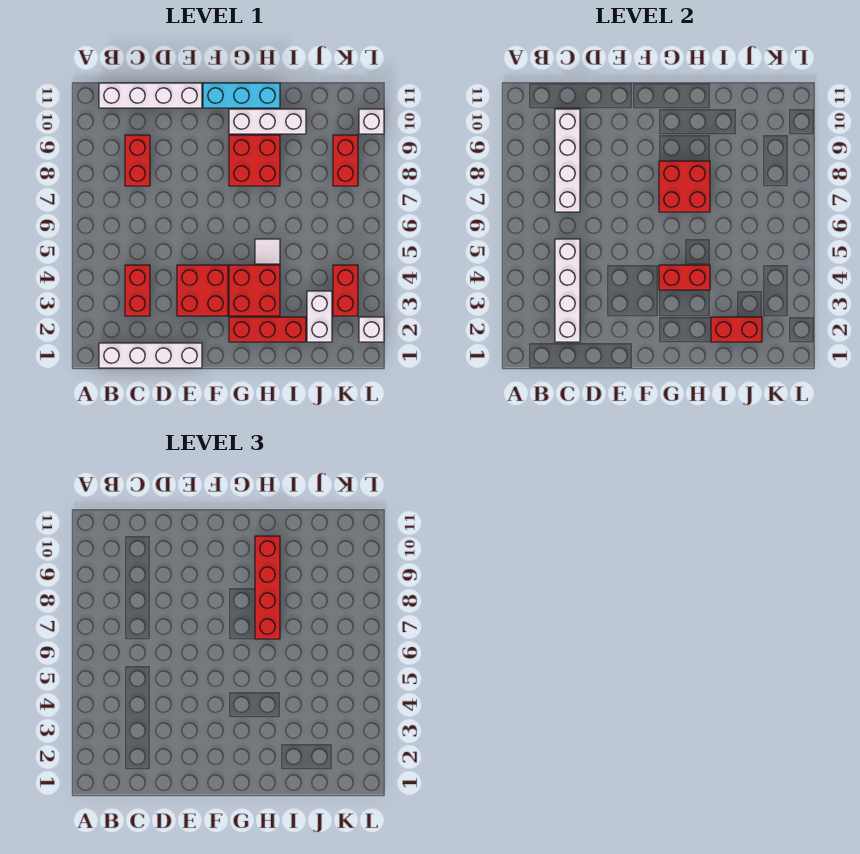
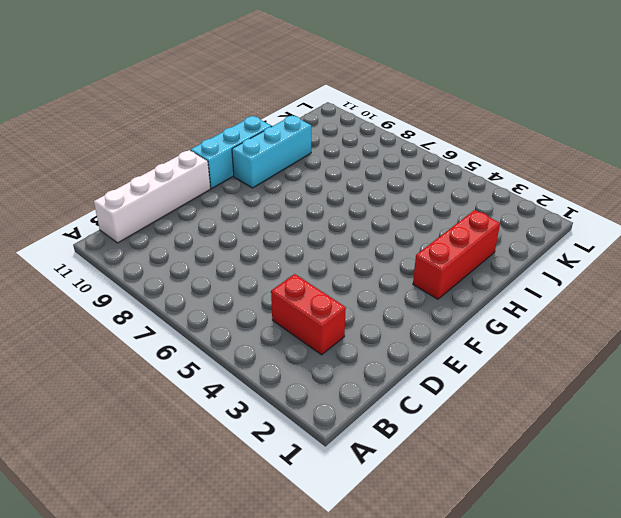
cyan brick G10:I10 level 1 -> white brick G10:I10 level 1
none -> white brick B1:E1 level 1
none -> red brick C8:C9 level 1
none -> red brick E3:F4 level 1

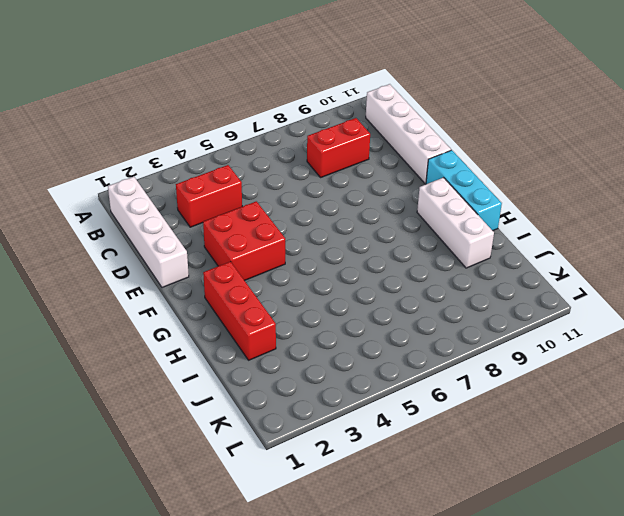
none -> red brick G3:H4 level 1
none -> red brick G8:H9 level 1
none -> white tile H5 level 1

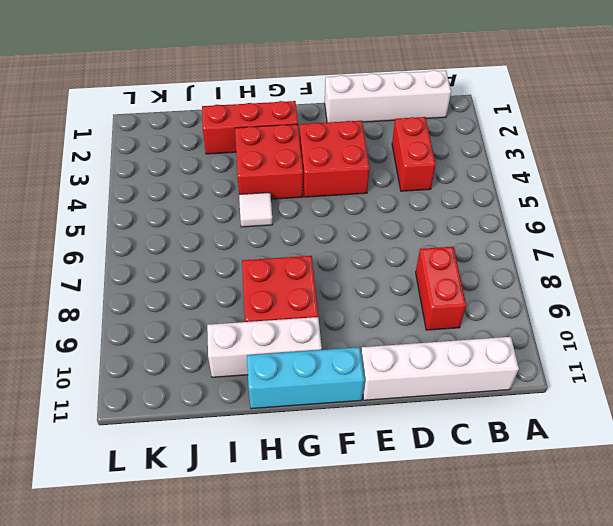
none -> white brick J2:J3 level 1
none -> red brick K3:K4 level 1
none -> red brick K8:K9 level 1

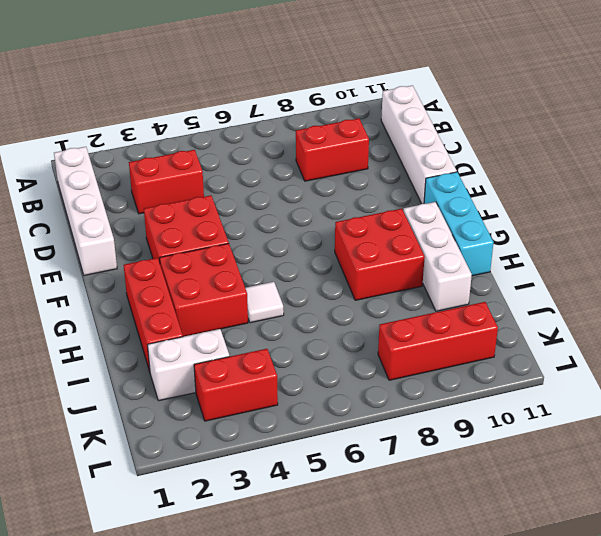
red brick K8:K10 level 1 -> red brick K8:K9 level 1
none -> white brick L2 level 1
none -> white brick L10 level 1
none -> white brick C2:C5 level 2

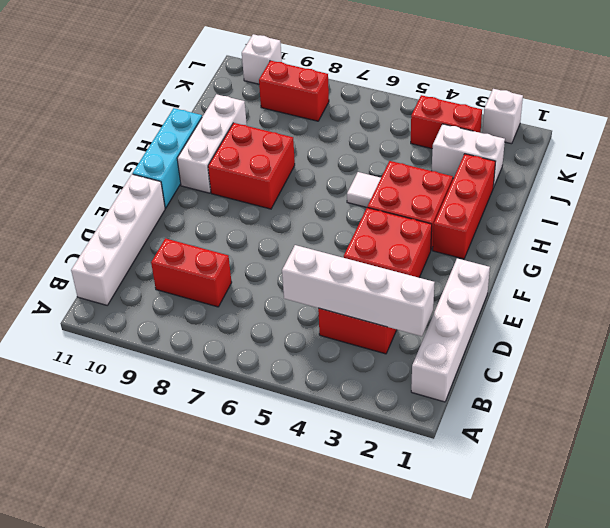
none -> white brick C7:C10 level 2
none -> red brick G4:H4 level 2
none -> red brick G7:H8 level 2

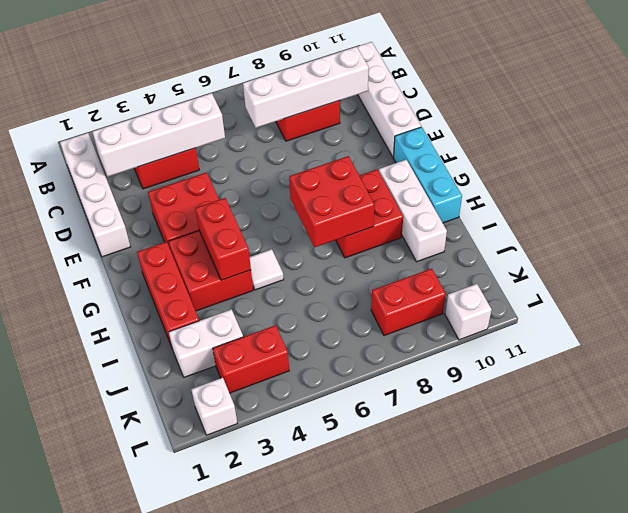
none -> red brick I2:J2 level 2
none -> red brick H7:H10 level 3

